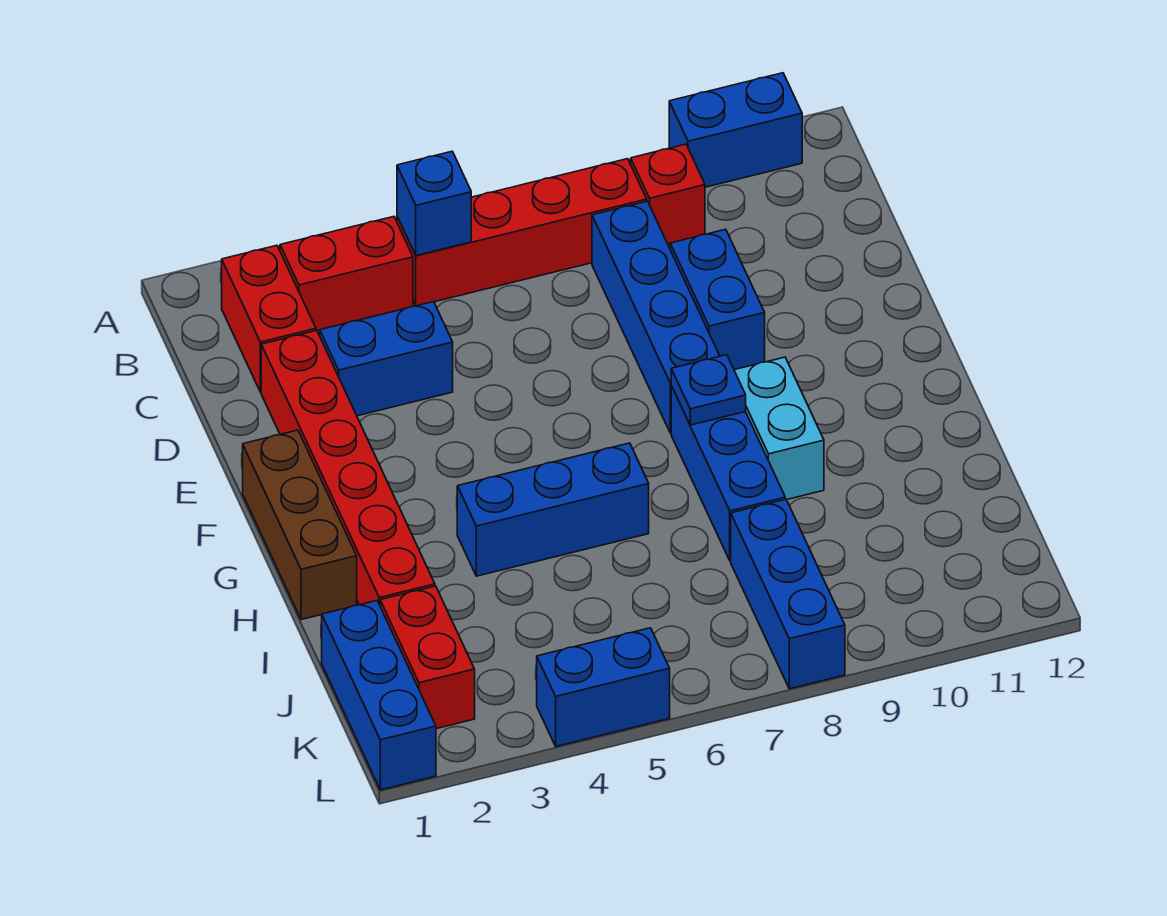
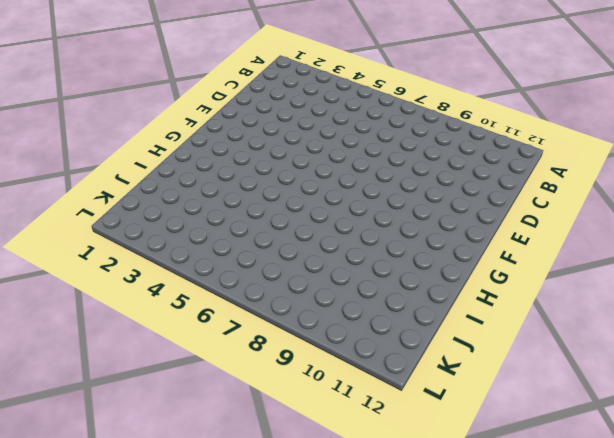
none -> blue brick A10:A11 level 1
none -> red brick B2:C2 level 1
none -> red brick B3:B4 level 1

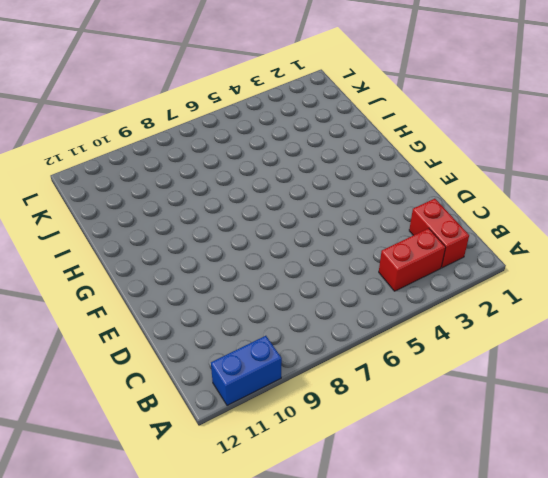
none -> red brick B5:B8 level 1
none -> red brick B9 level 1
none -> blue brick C8:F8 level 1

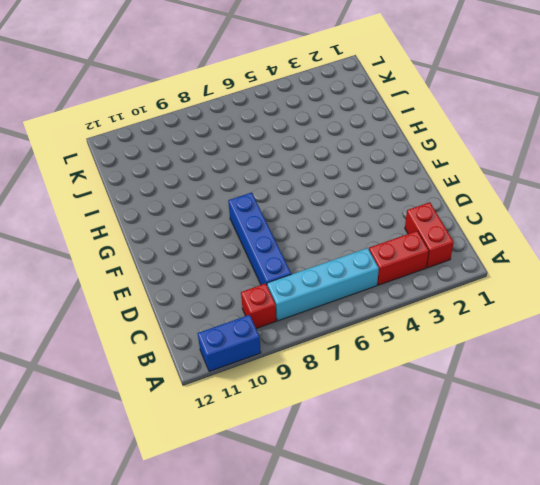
cyan brick B5:B8 level 1 -> red brick B5:B8 level 1
none -> red brick D2:I2 level 1
none -> blue brick D3:D4 level 1
none -> blue brick D9:E9 level 1

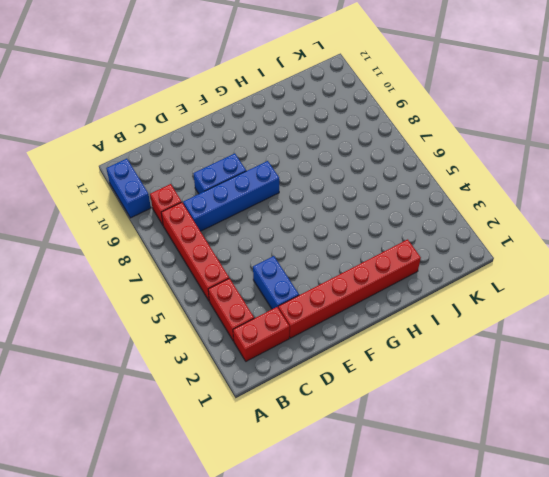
none -> brown brick F1:H1 level 1
none -> blue brick G8:I8 level 1
none -> cyan brick G9:H9 level 1

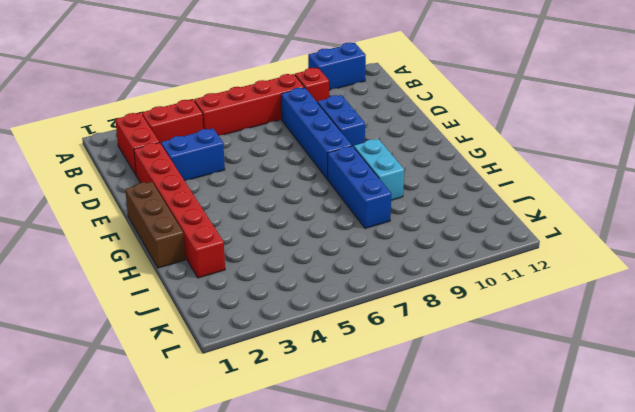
none -> blue brick H4:H6 level 1
none -> blue brick J1:L1 level 1
none -> red brick J2:K2 level 1

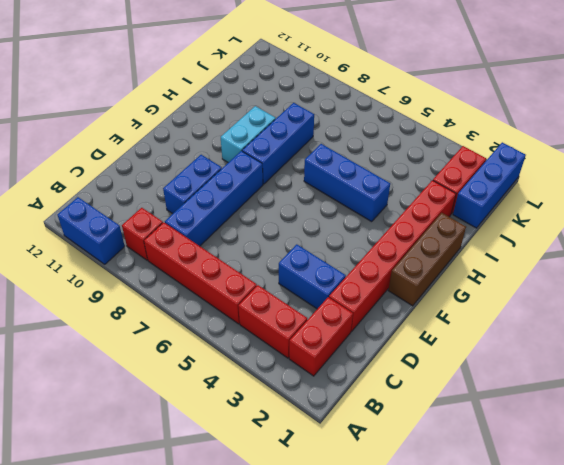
none -> blue brick J8:L8 level 1
none -> blue brick L4:L5 level 1
none -> blue brick B5 level 2

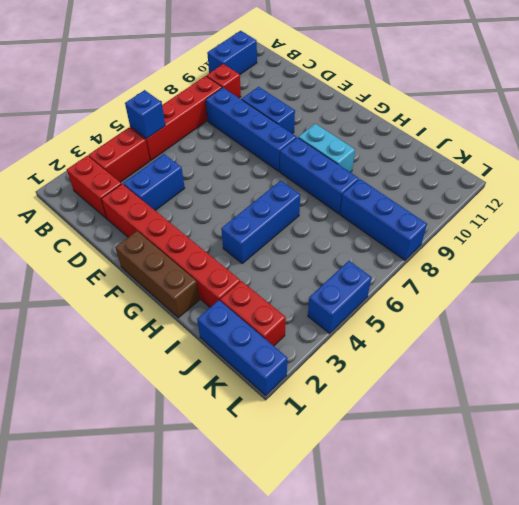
none -> blue plate G8 level 2

